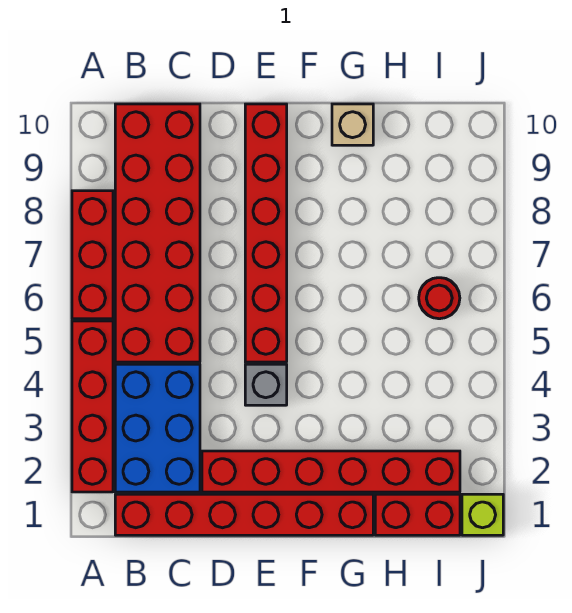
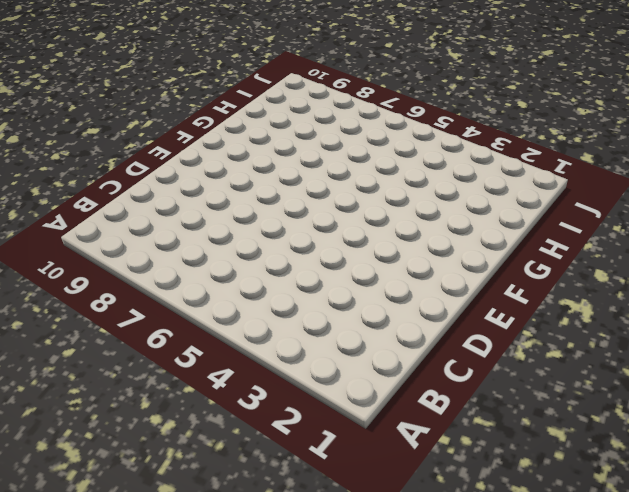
none -> red brick A2:A5 level 1
none -> red brick A6:A8 level 1
none -> red brick B1:G1 level 1

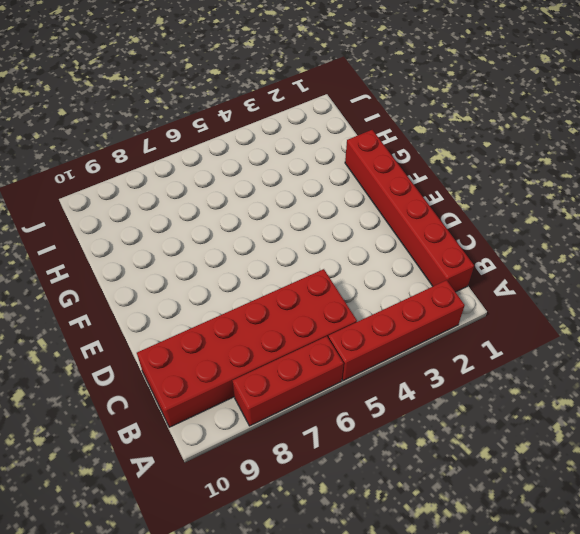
none -> blue brick B2:C4 level 1
none -> red brick D2:I2 level 1
none -> grey brick E4 level 1

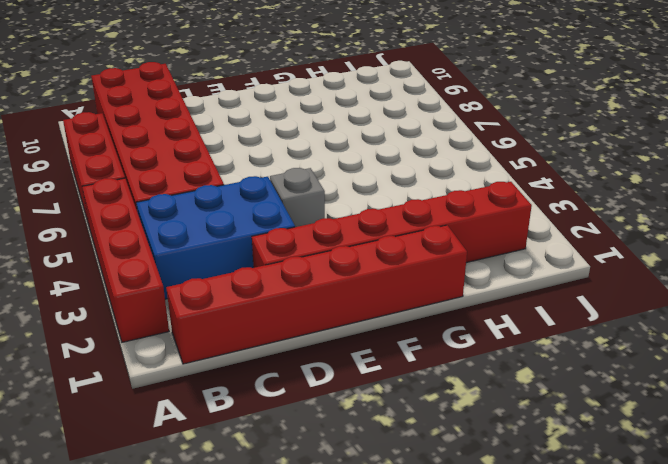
blue brick B3:D4 level 1 -> blue brick B2:C4 level 1
none -> red brick E5:E10 level 1
none -> tan brick G10 level 1
none -> red brick H1:I1 level 1

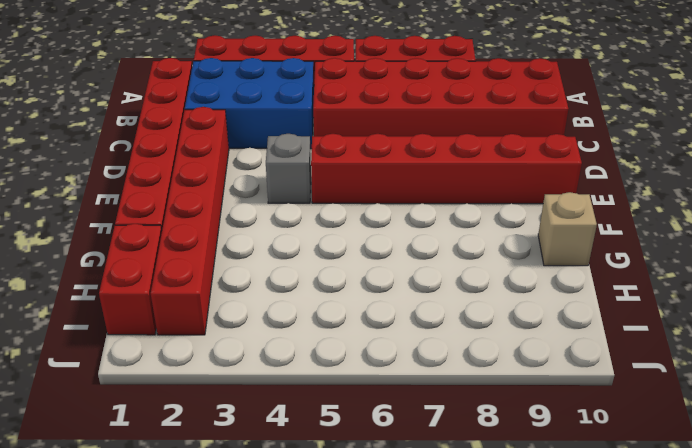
none -> red round brick I6 level 1
none -> lime brick J1 level 1

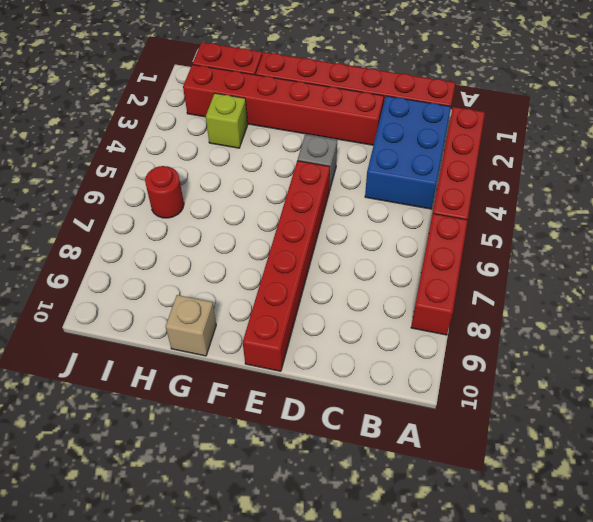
lime brick H3 level 1 -> lime brick J1 level 1
none -> red brick B5:C10 level 1

